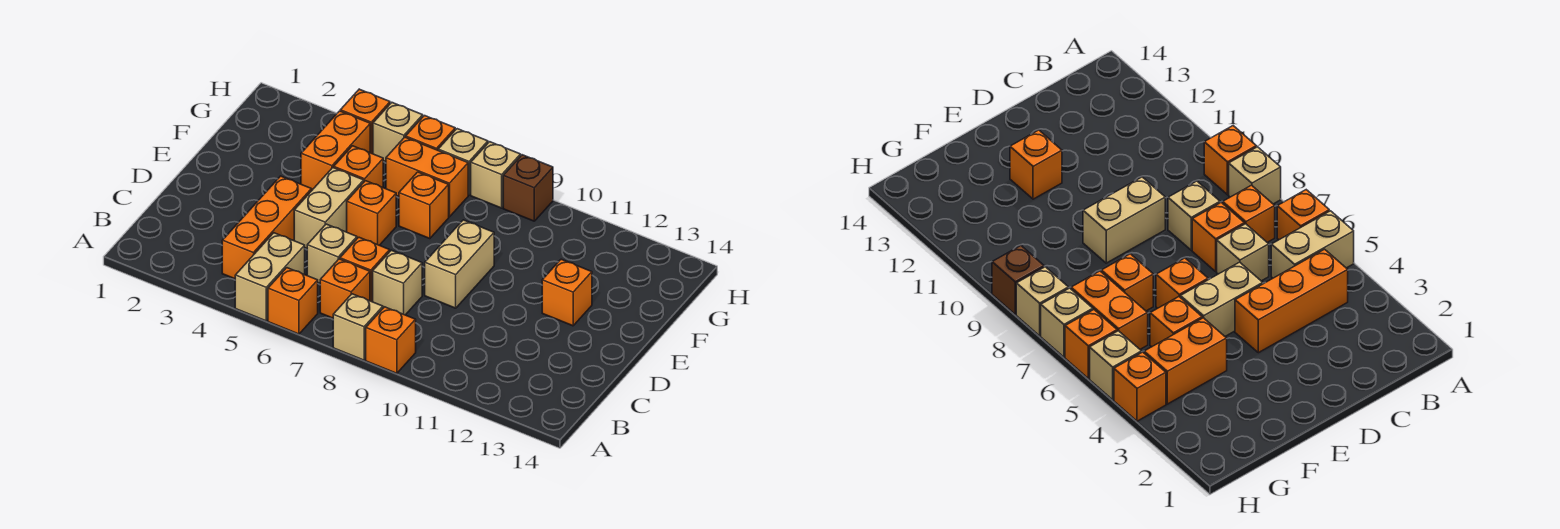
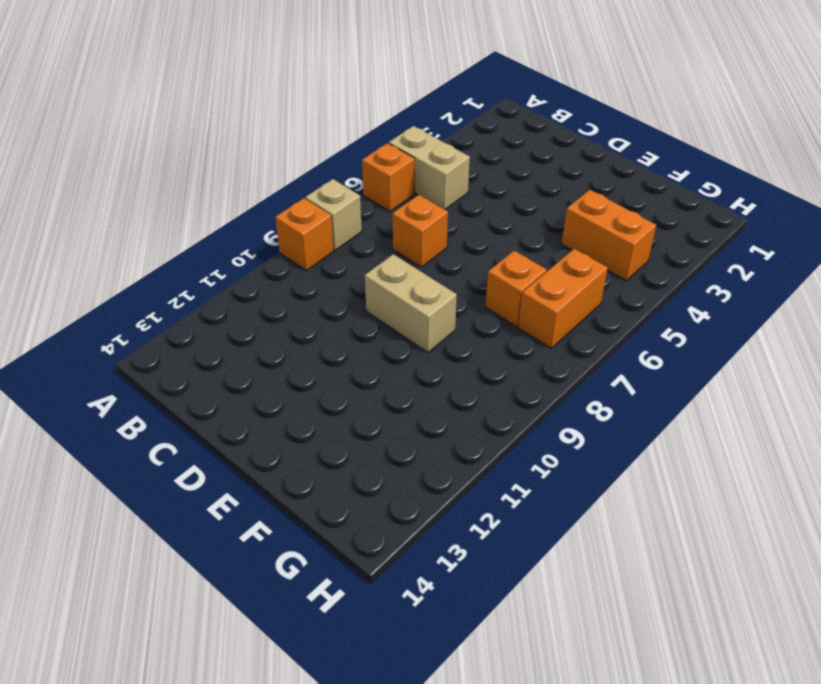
none -> orange brick B4:D4 level 1
none -> orange brick B7 level 1
none -> tan brick C6 level 1

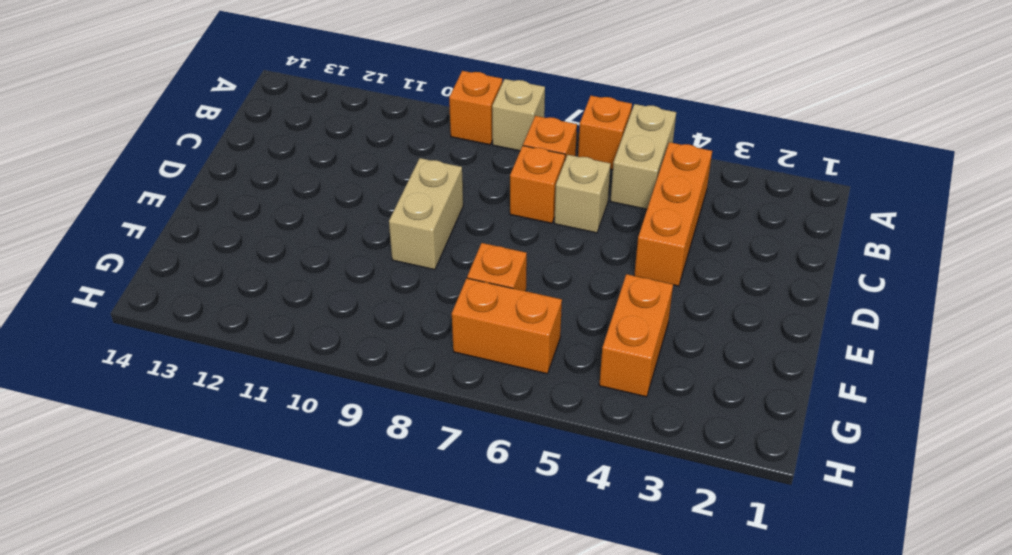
none -> tan brick C8 level 1
none -> tan brick D5:E5 level 1
none -> orange brick E6 level 1

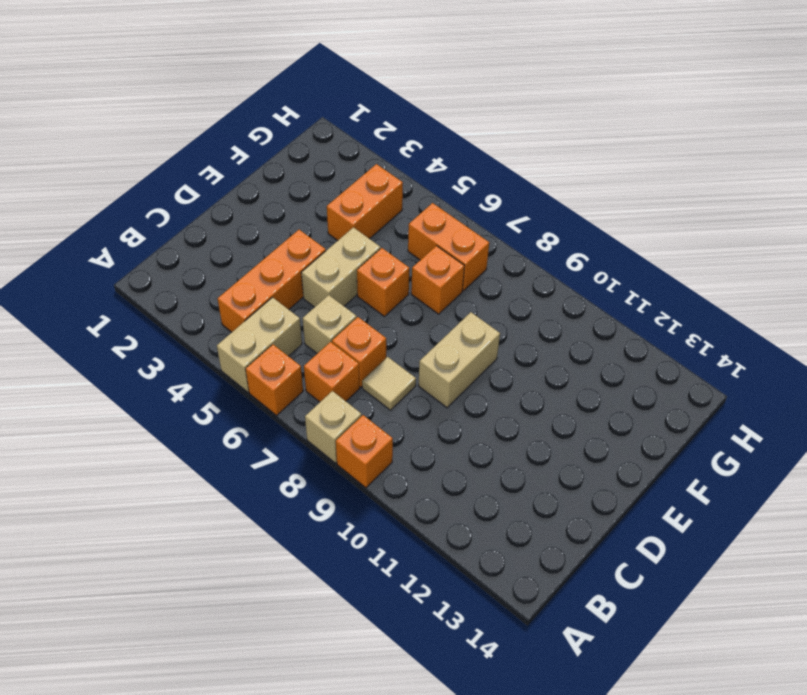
tan tile C8 level 1 -> tan brick C8 level 1
none -> orange brick E12 level 1
none -> orange brick F5 level 1
none -> orange brick H4 level 1

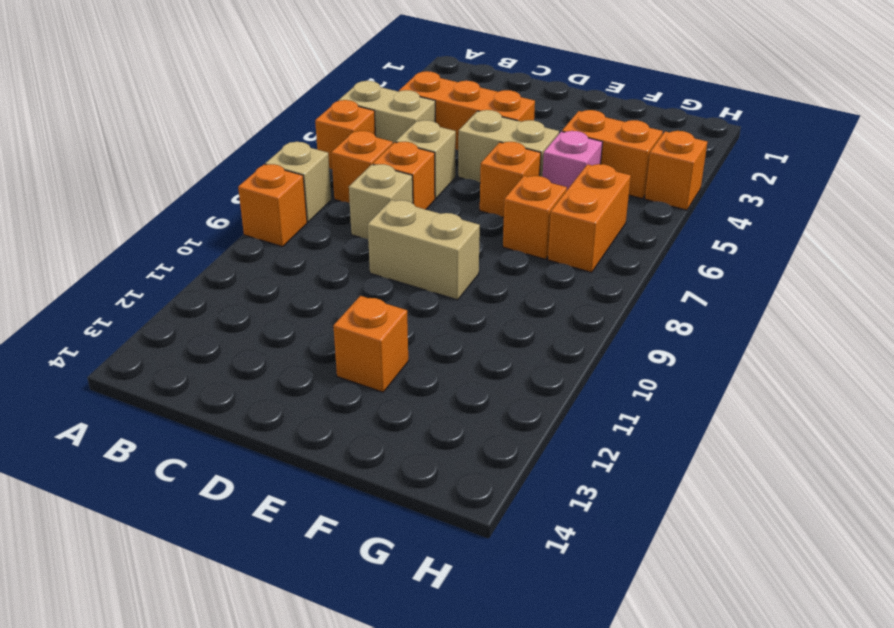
pink brick F5 level 1 -> orange brick F5 level 1
none -> tan brick H5 level 1
none -> orange brick H6 level 1
none -> tan brick H7 level 1

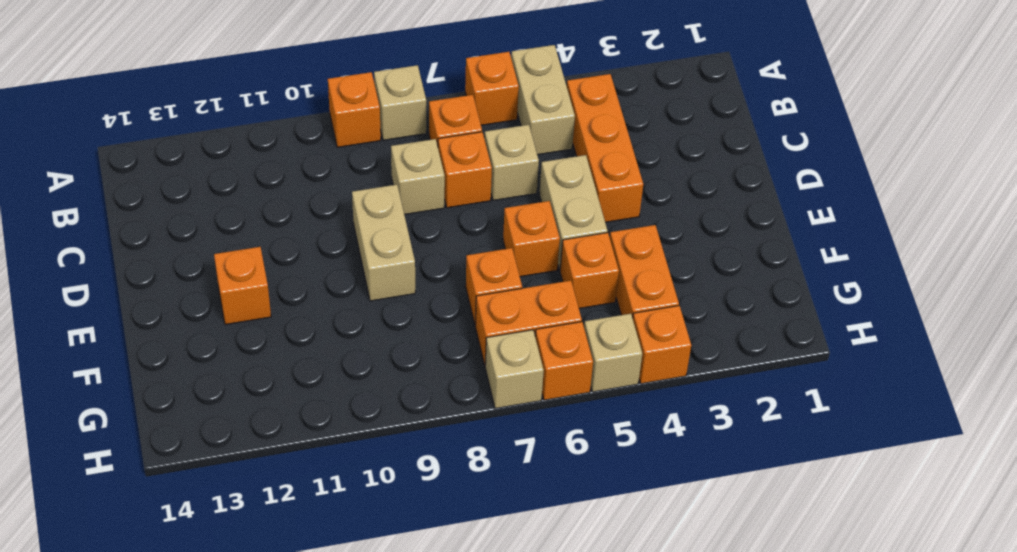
none -> tan brick H8 level 1
none -> brown brick H9 level 1

